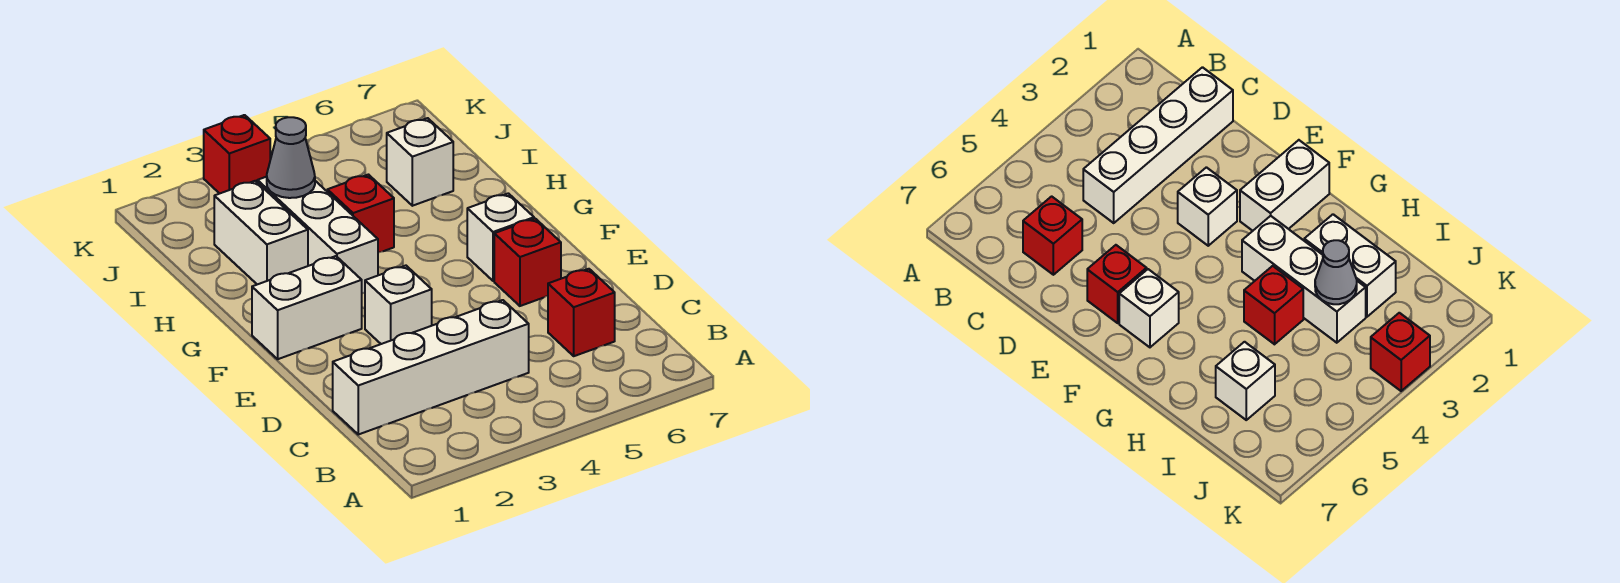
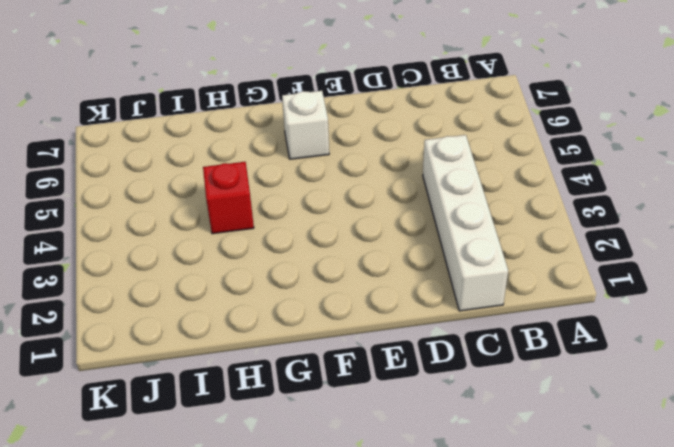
none -> red brick C6 level 1
none -> white brick E3 level 1
none -> red brick E6 level 1

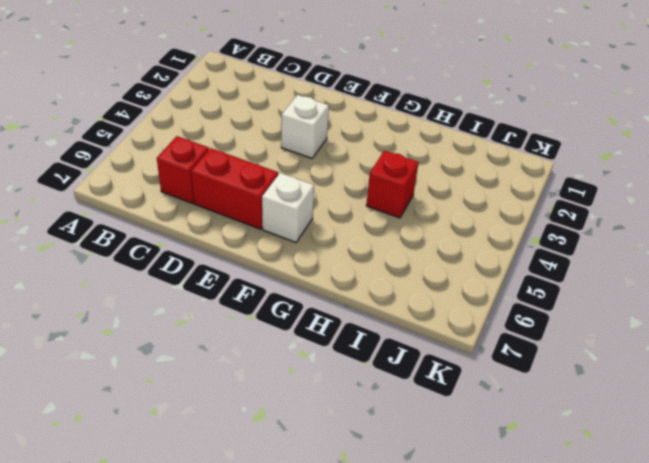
red brick D6:E6 level 1 -> red brick E6 level 1
none -> white brick C1:C4 level 1
none -> white brick F1:F2 level 1
none -> white brick G3:I3 level 1

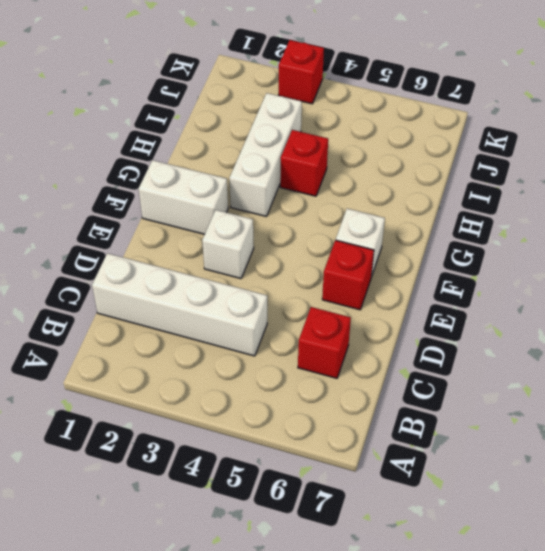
none -> white brick H2:I2 level 1
none -> white brick I6 level 1
none -> grey cone I3 level 2

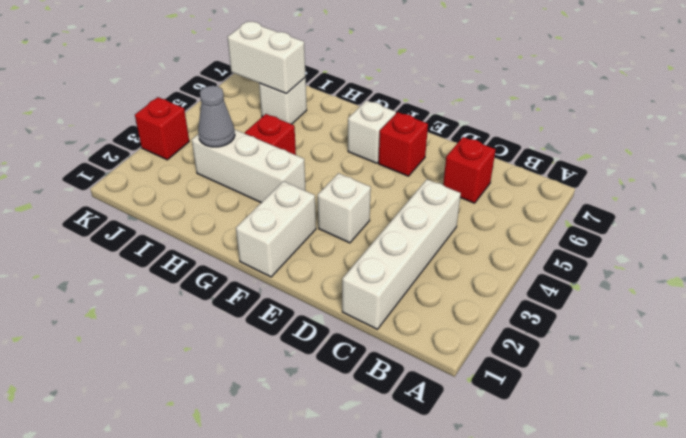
white brick I6:J6 level 2 -> white brick H2:I2 level 1

